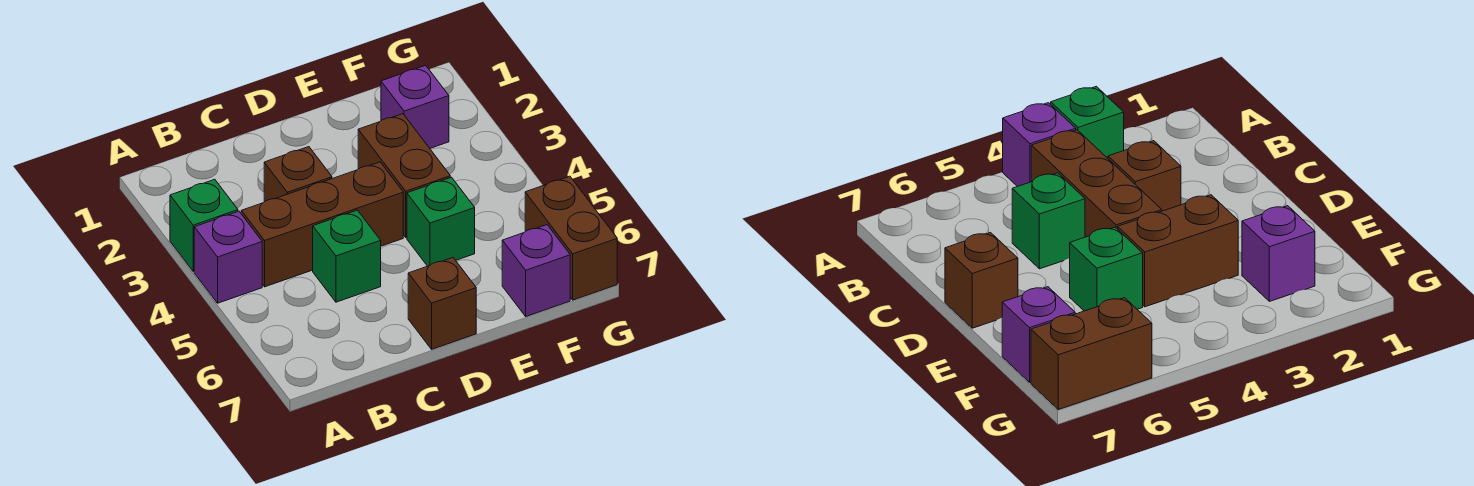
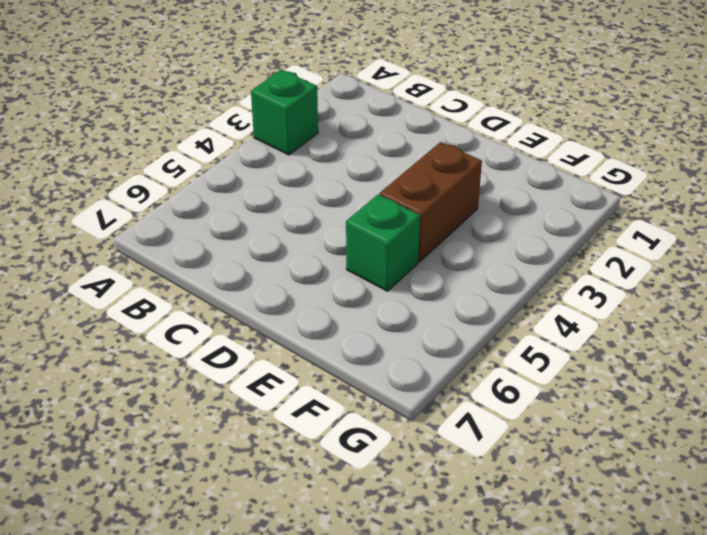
none -> purple brick A4 level 1
none -> brown brick B4:D4 level 1

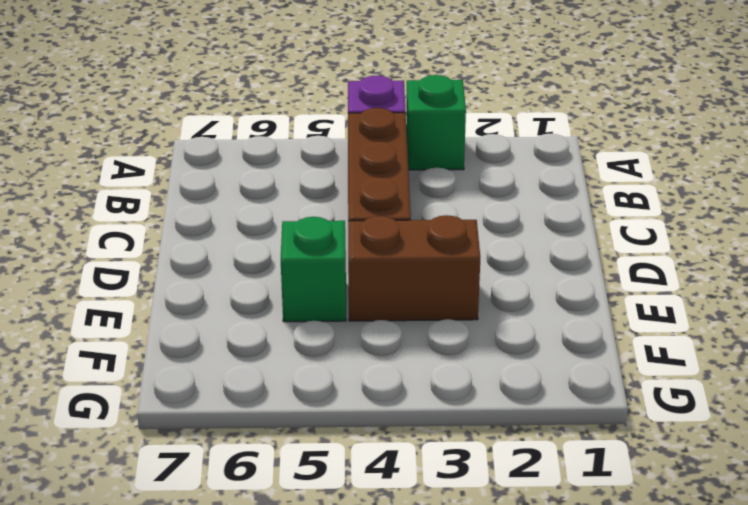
none -> brown brick C3 level 1
none -> green brick C5 level 1

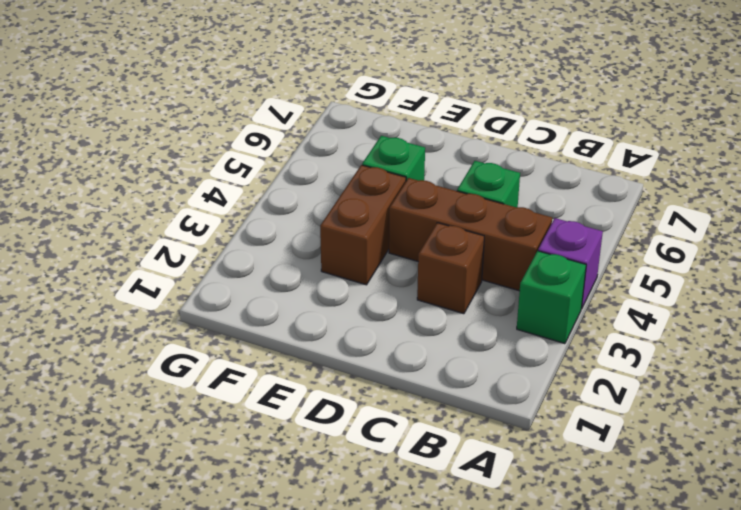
none -> brown brick D7 level 1
none -> purple brick F2 level 1

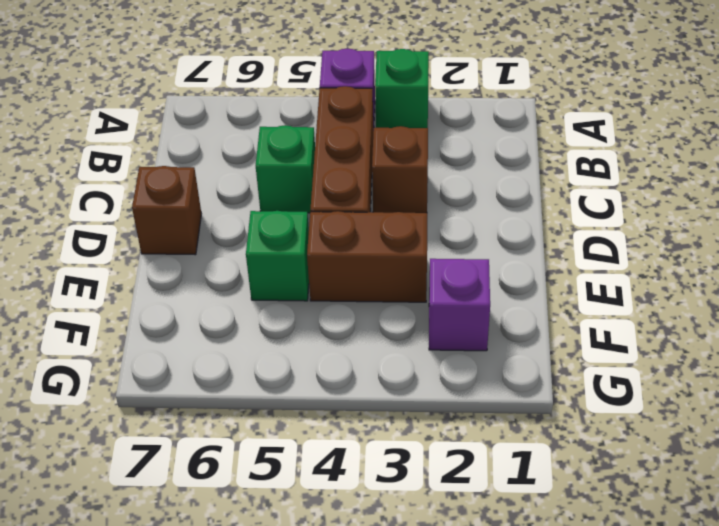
none -> purple brick F7 level 1
none -> brown brick G6:G7 level 1

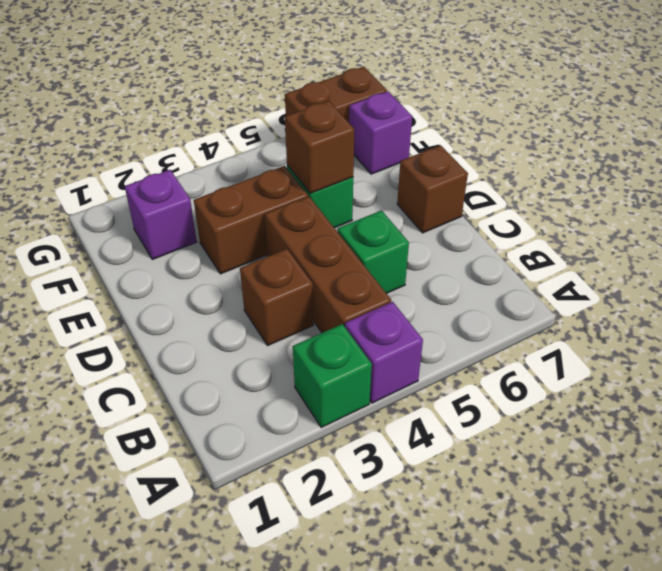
brown brick E5 level 2 -> none

